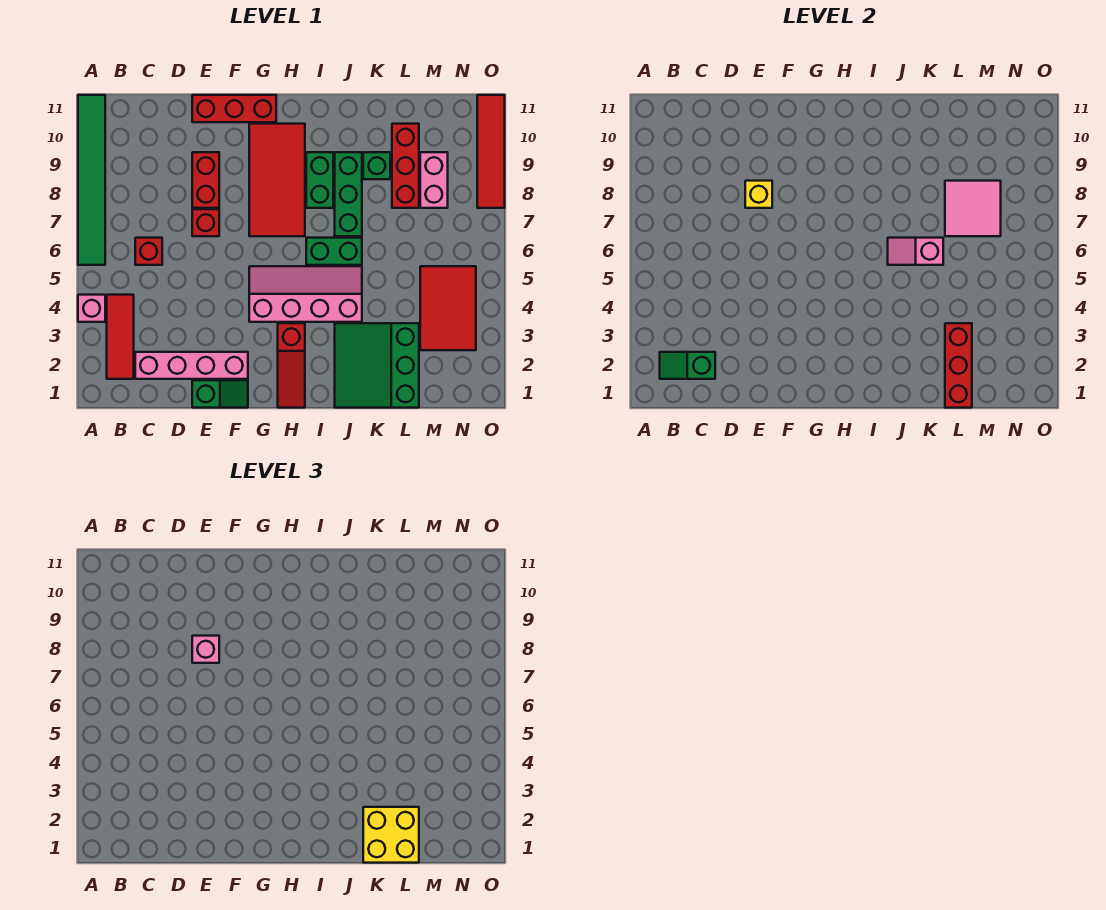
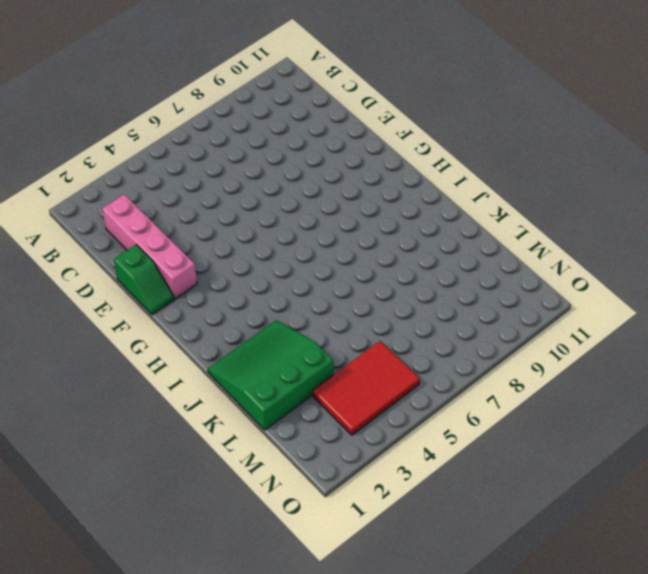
none -> pink brick A4 level 1
none -> green tile A6:A11 level 1
none -> red tile B2:B4 level 1

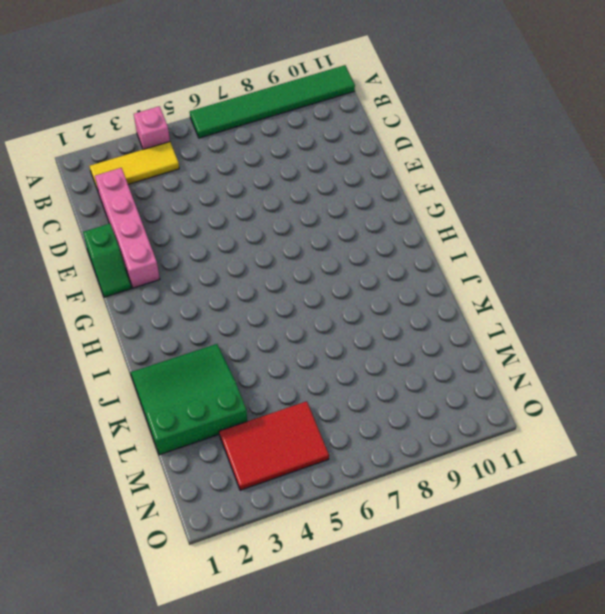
yellow tile B2:B4 level 1 -> red tile B2:B4 level 1
none -> red brick C6 level 1
none -> red brick E7 level 1
none -> red brick E8:E9 level 1

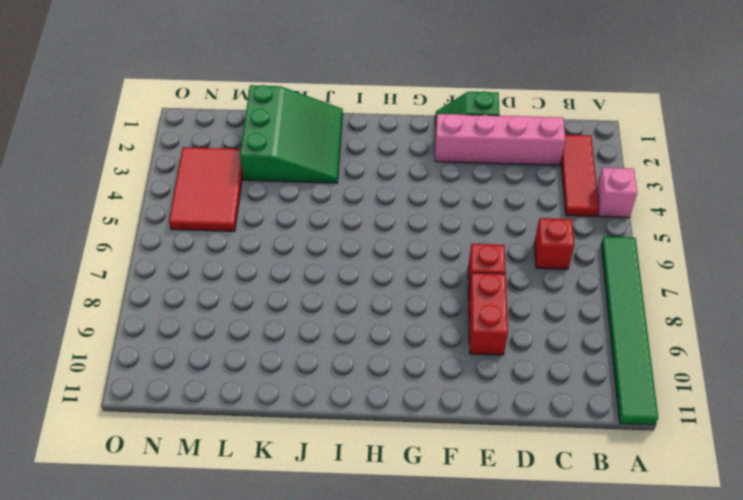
none -> red brick E11:G11 level 1
none -> pink slope G4:J5 level 1 top 4
none -> red tile G7:H10 level 1

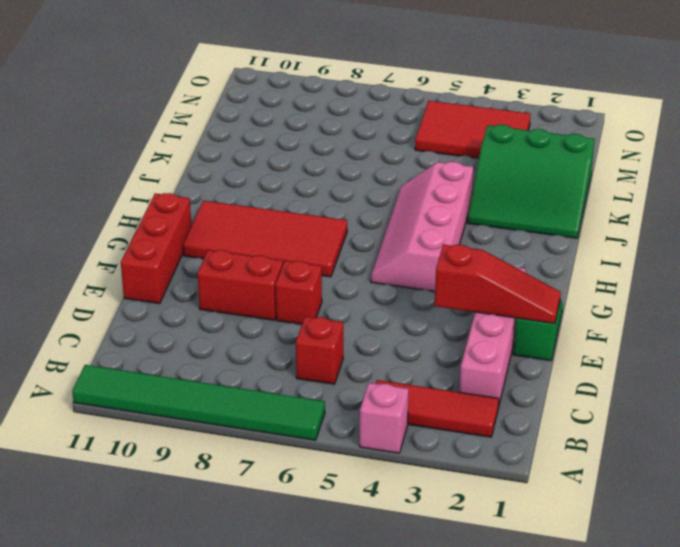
red slope E1:E3 level 2 top 3 -> red slope H1:H3 level 1 top 3
none -> green brick I6:J6 level 1
none -> green brick I8:I9 level 1
none -> green brick J7:J9 level 1

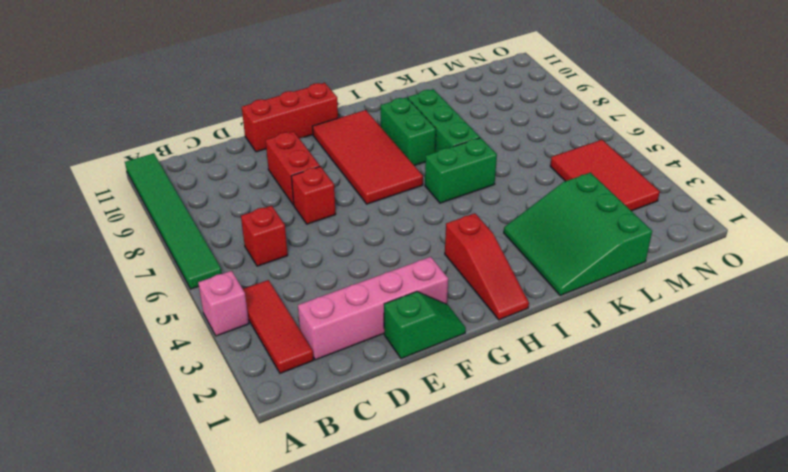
none -> pink slope G4:J5 level 1 top 4
none -> green brick K9 level 1
none -> red brick L8:L10 level 1

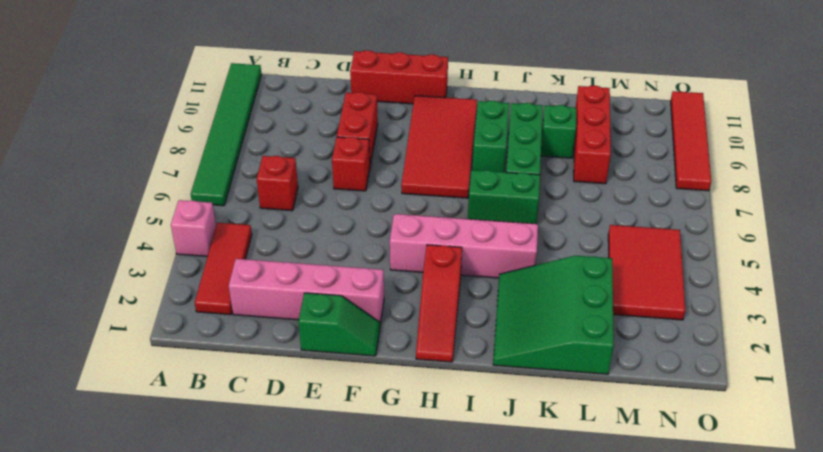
none -> pink brick M8:M9 level 1
none -> green slope B2:C2 level 2 top C
none -> yellow brick E8 level 2

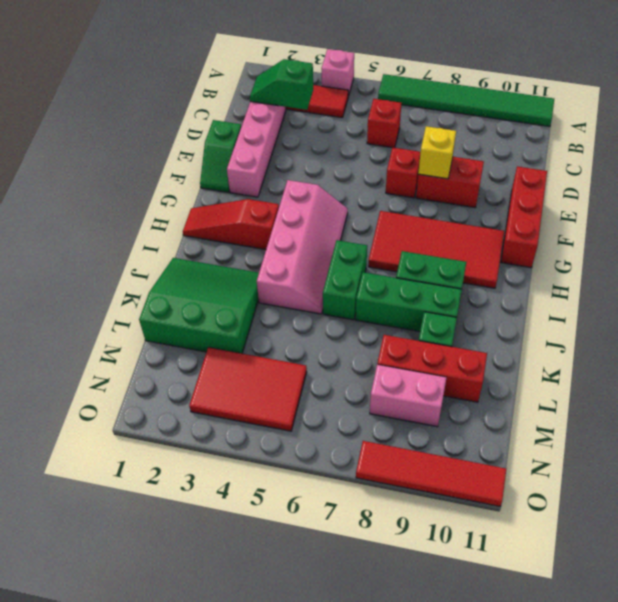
green slope C2:C3 level 2 top 3 -> green slope B2:C2 level 2 top C
none -> pink slope J6:K6 level 2 top K
none -> red brick L1:L3 level 2
none -> pink tile L7:M8 level 2

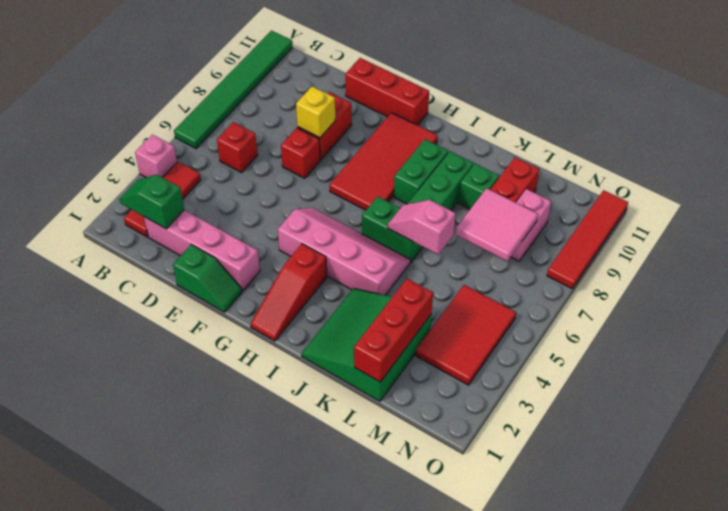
none -> pink brick E8 level 3
none -> yellow brick K1:L2 level 3

